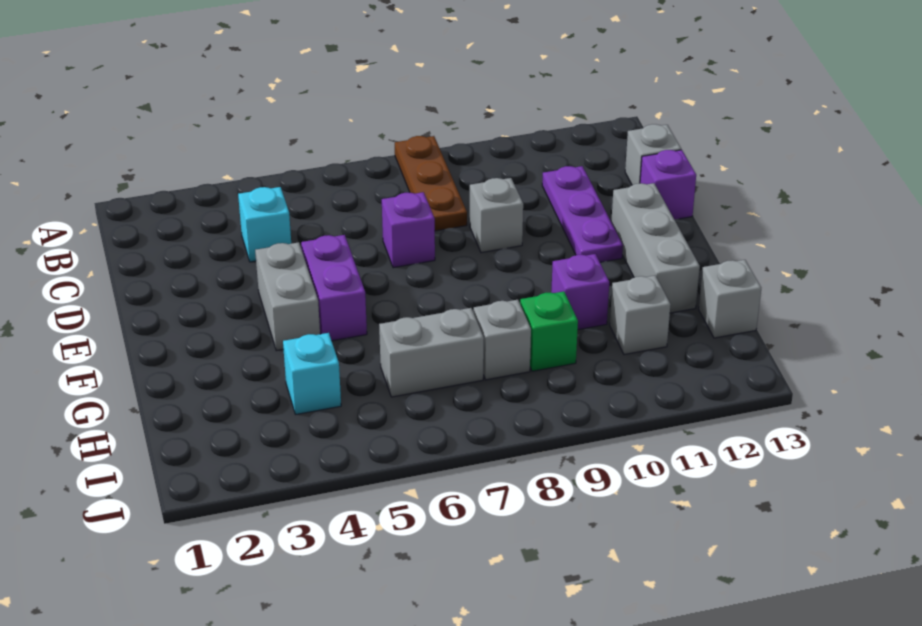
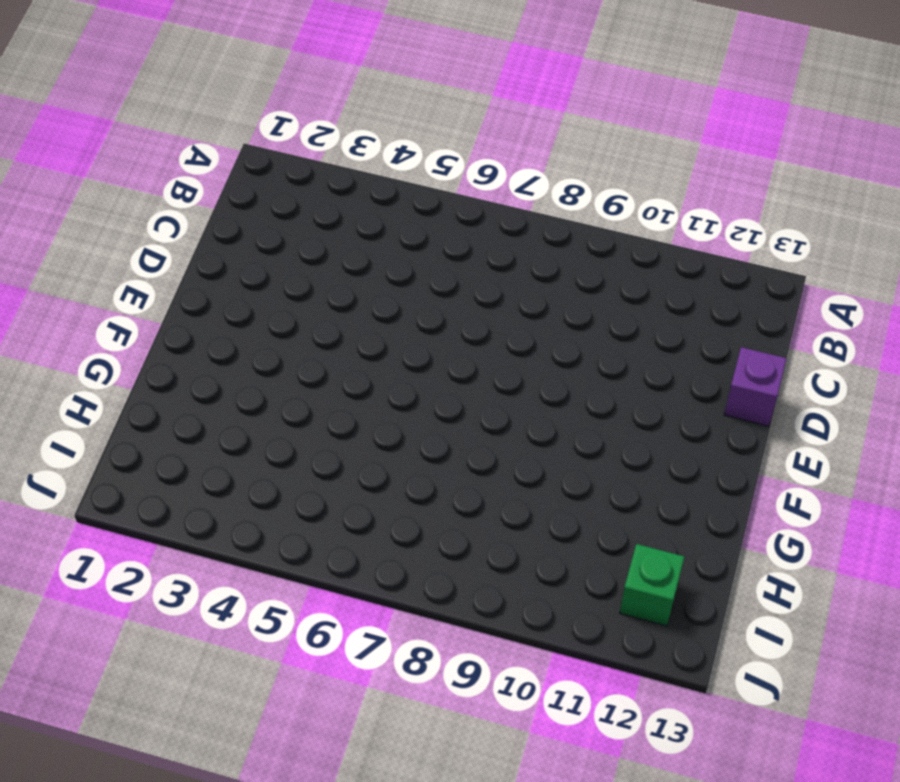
green brick I12 level 1 -> green brick H9 level 1
none -> brown plate A8:C8 level 1
none -> cyan brick C4 level 1
none -> purple plate C11:E11 level 1

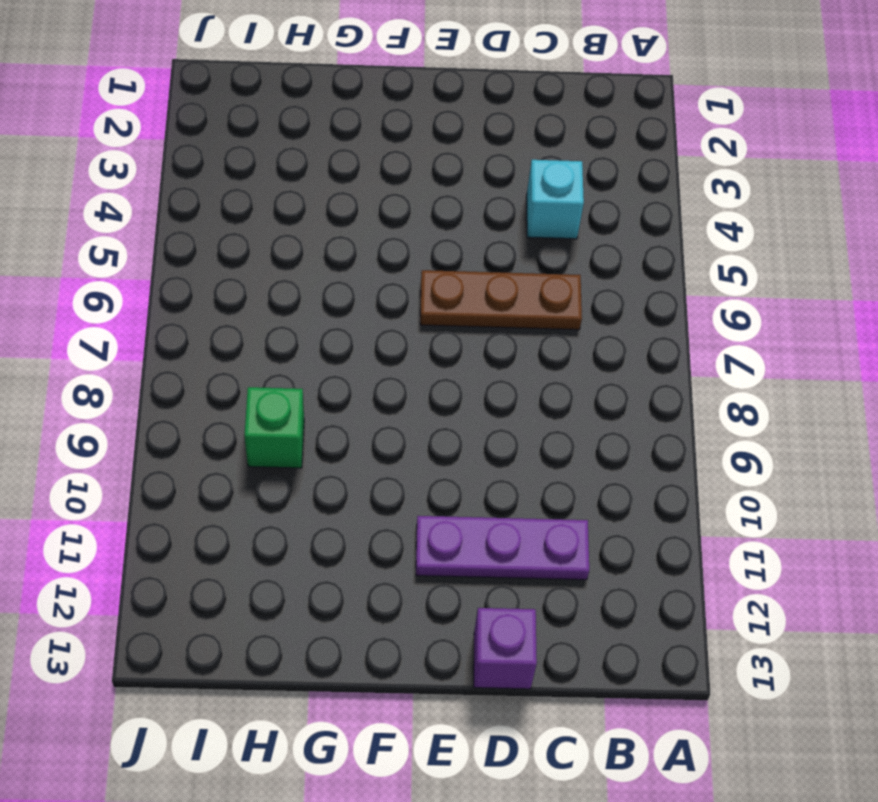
brown plate C6:E6 level 1 -> brown plate A8:C8 level 1
none -> grey brick C13 level 1
none -> purple brick D7 level 1
none -> grey brick D9 level 1

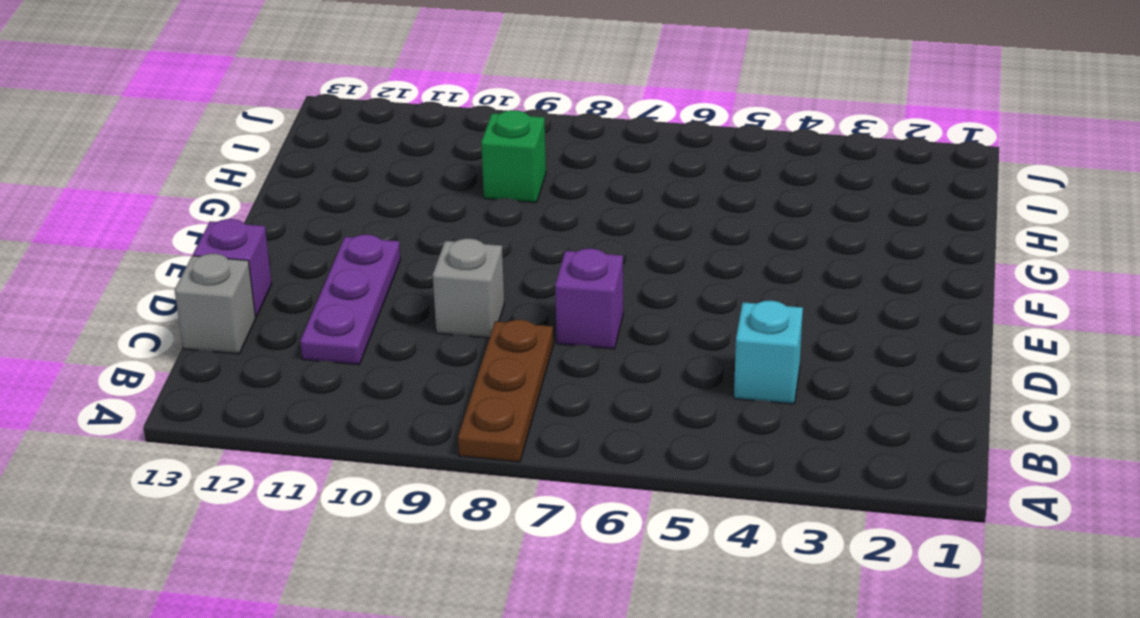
none -> grey brick E4:F4 level 1
none -> purple brick E5:F5 level 1
none -> grey brick E12:G12 level 1

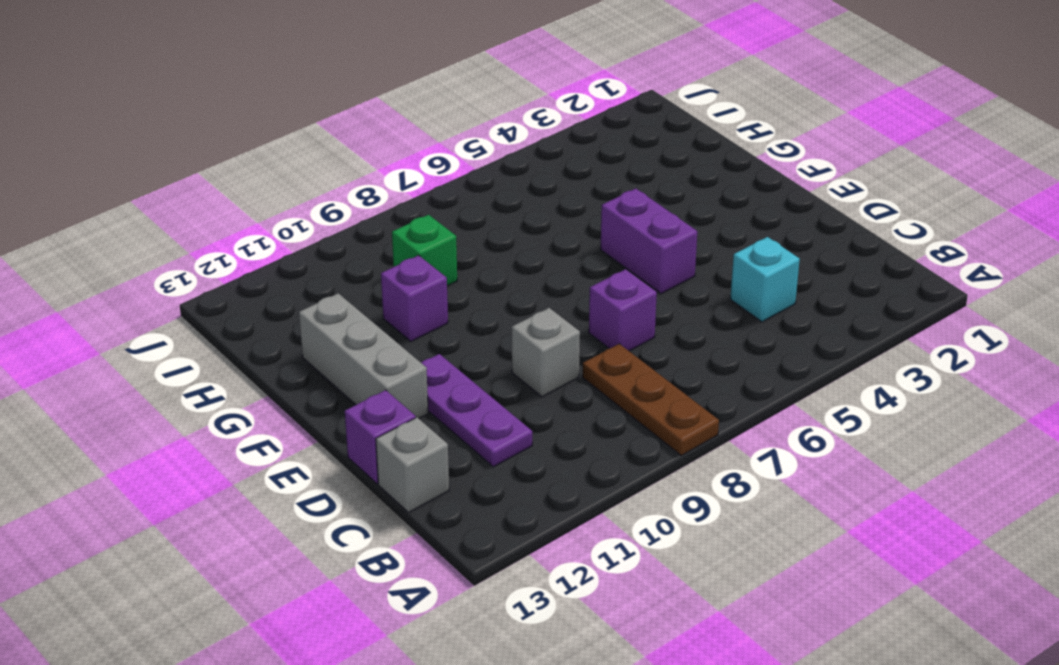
none -> grey brick E4:F4 level 1
none -> cyan brick H4 level 1
none -> grey brick H6:H7 level 1

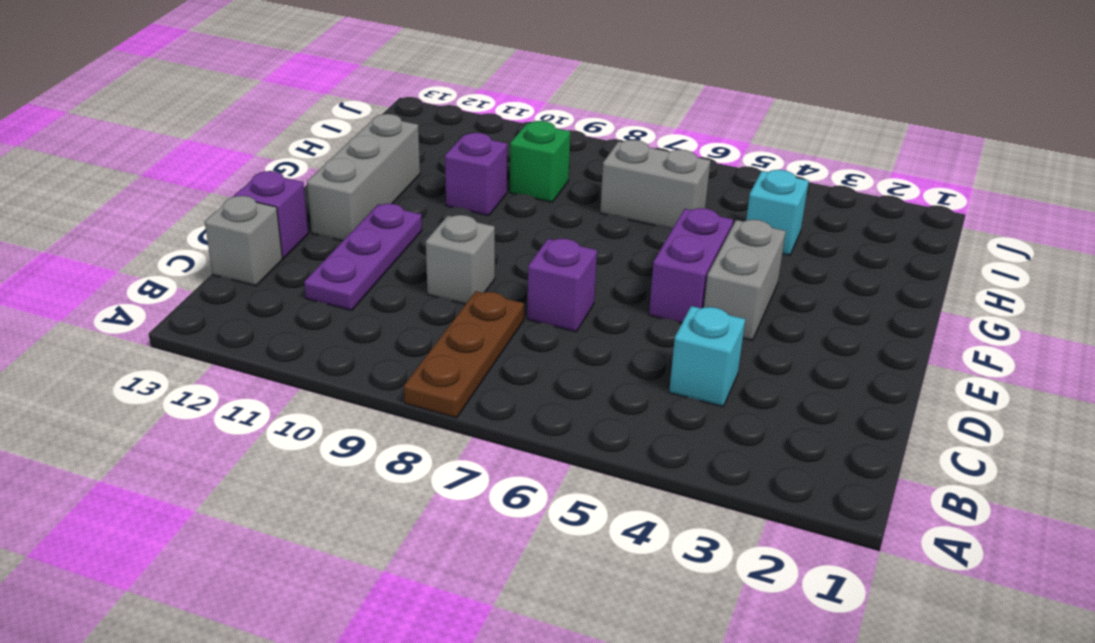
none -> grey brick H8 level 1
none -> grey brick H11 level 1
none -> grey brick H13 level 1

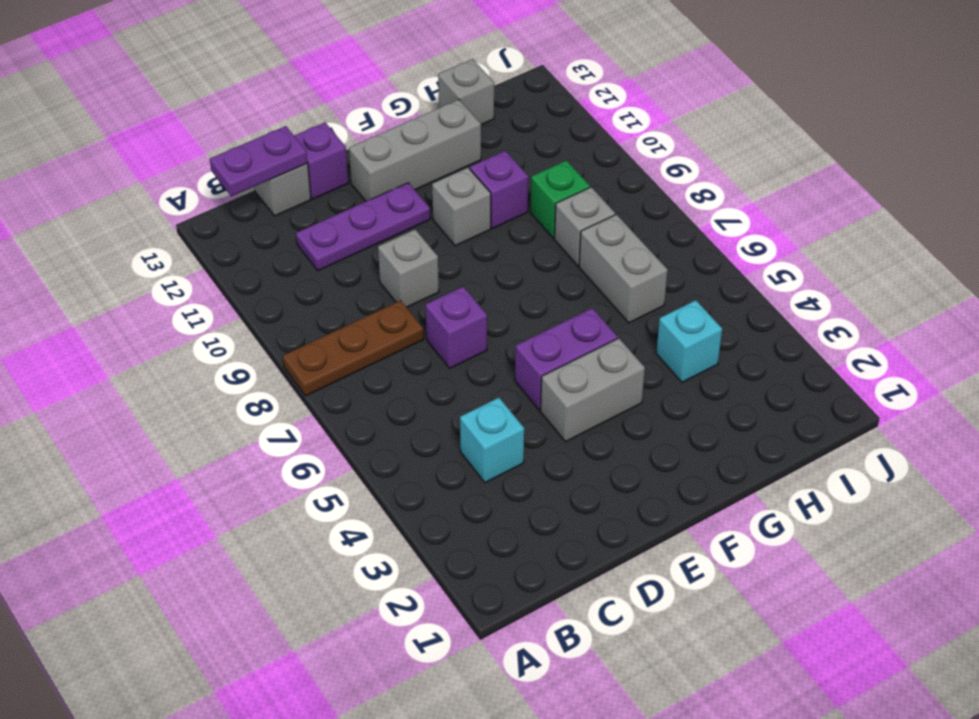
purple plate B13:C13 level 2 -> none
grey brick F10 level 1 -> grey brick H11 level 1

